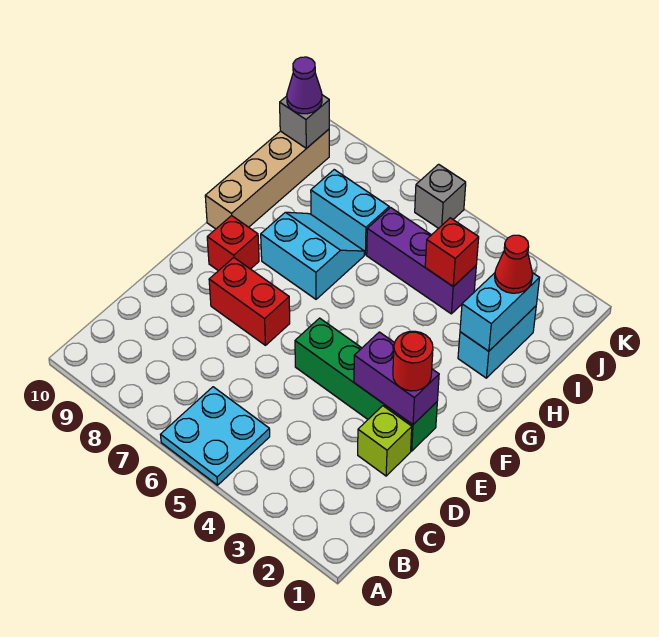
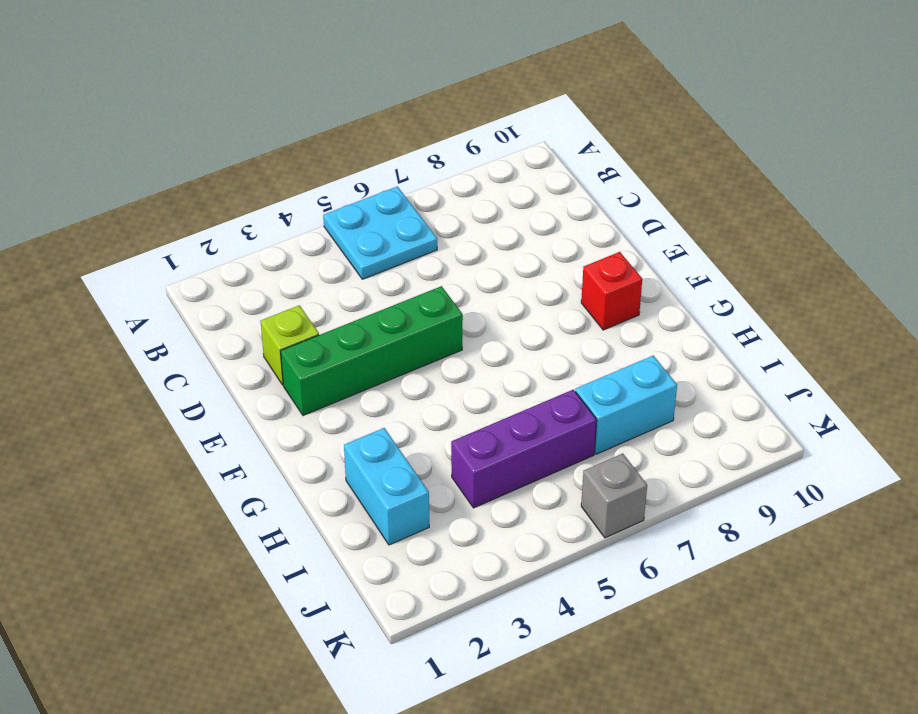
none -> red brick E7:E8 level 1
none -> cyan slope G7:H8 level 1 top G
none -> tan brick G10:J10 level 1

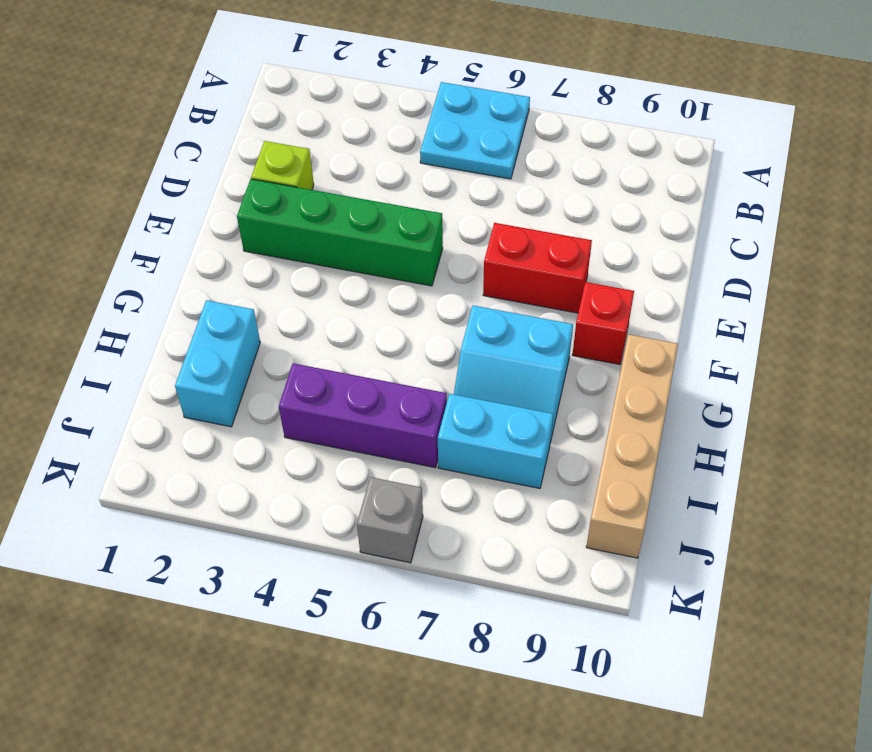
none -> purple brick E2:E3 level 2
none -> cyan brick H2:I2 level 2
none -> red brick I4 level 2

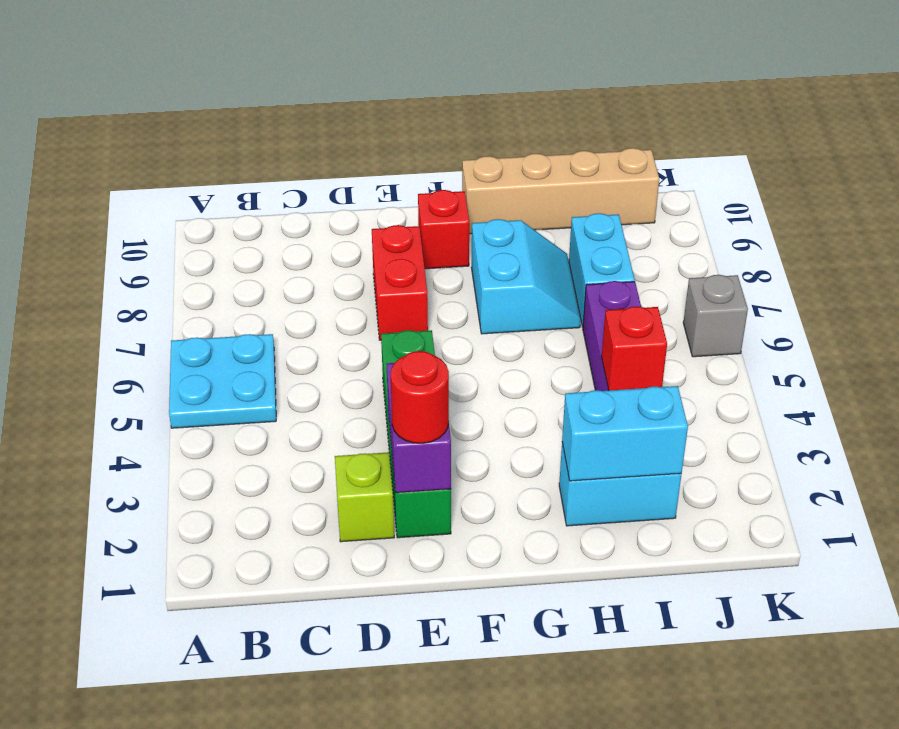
none -> grey brick J10 level 2
none -> red cone I2 level 3
none -> purple cone J10 level 3

